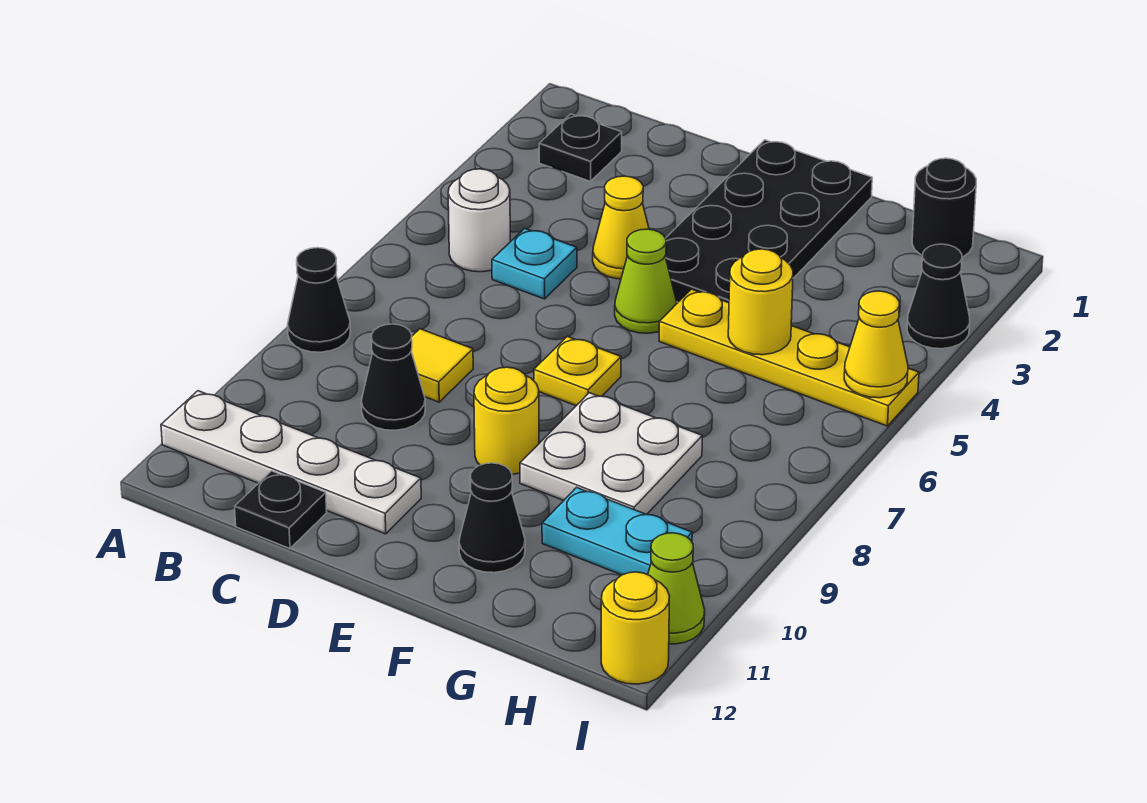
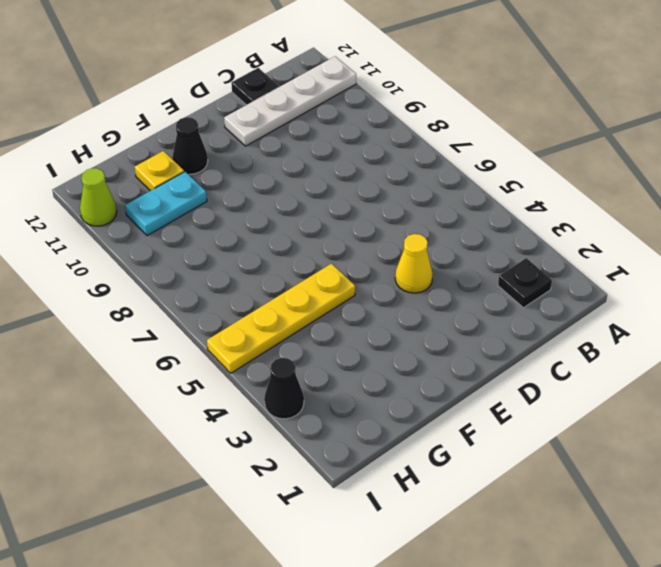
yellow plate G11 level 1 -> yellow plate E7 level 1
none -> black cone A8 level 1
none -> white round brick B5 level 1
none -> cyan plate C5 level 1

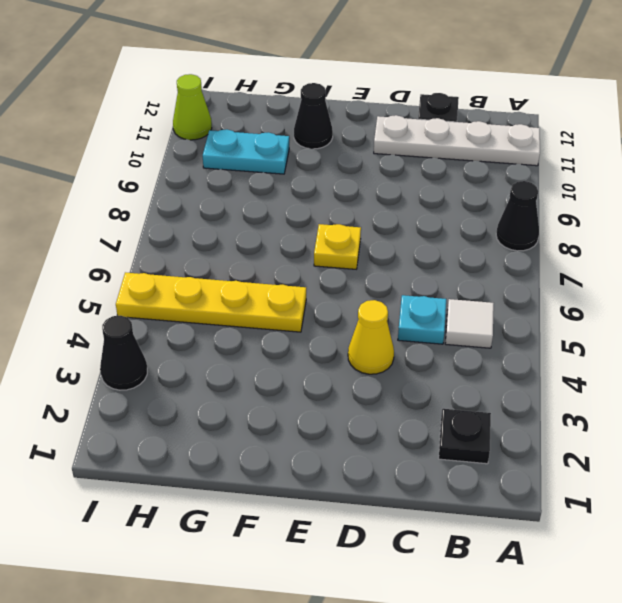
white tile B5 level 1 -> white round brick B5 level 1
none -> yellow tile C8 level 1
none -> black cone C9 level 1
none -> black plate E1:F4 level 1

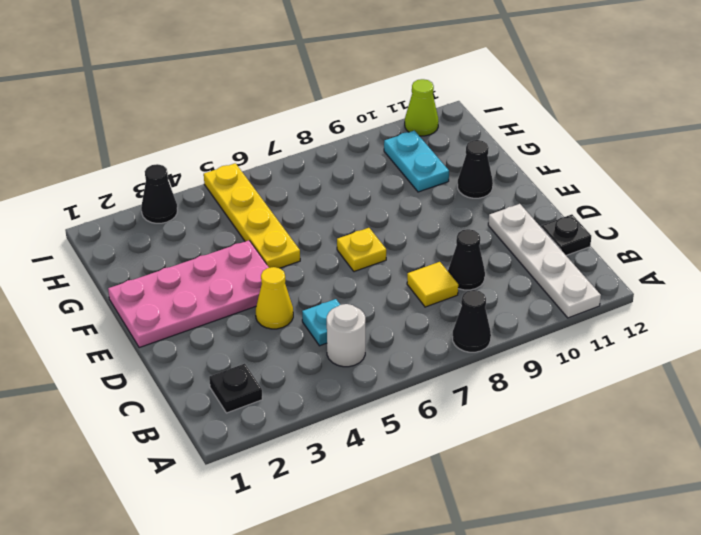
pink plate E1:F4 level 1 -> black plate E1:F4 level 1
none -> lime cone E5 level 1
none -> yellow round brick E9 level 1
none -> white plate F8:G9 level 1

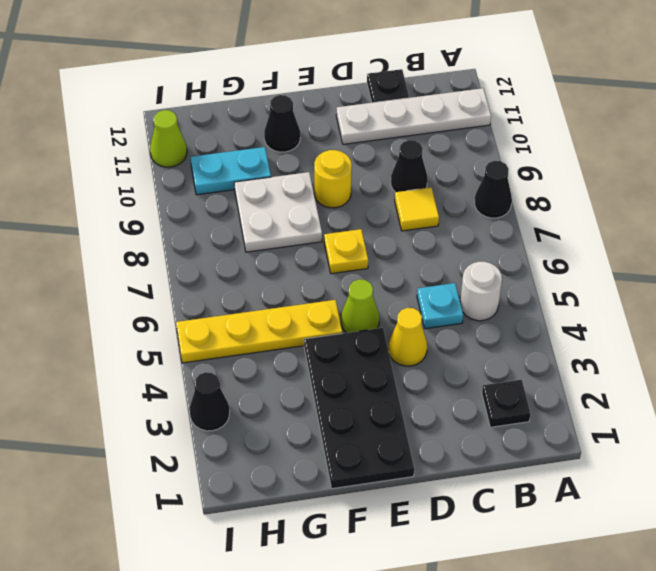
none -> black round brick H1 level 1
none -> yellow round brick I12 level 1
none -> yellow round brick G5 level 2

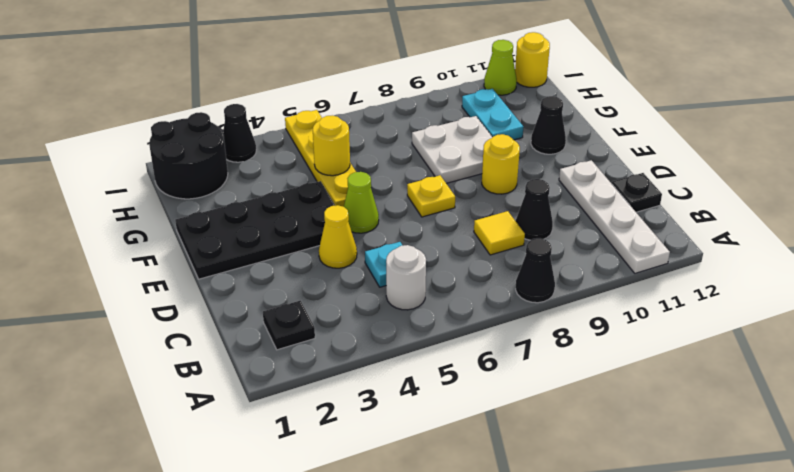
black round brick H1:I2 level 1 -> black round brick H1 level 1
none -> yellow cone I5 level 2

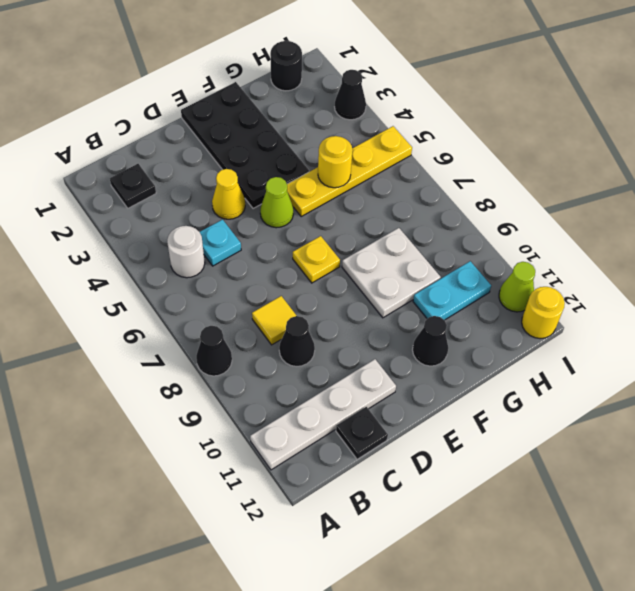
none -> yellow round brick E9 level 1
none -> yellow cone I5 level 2

